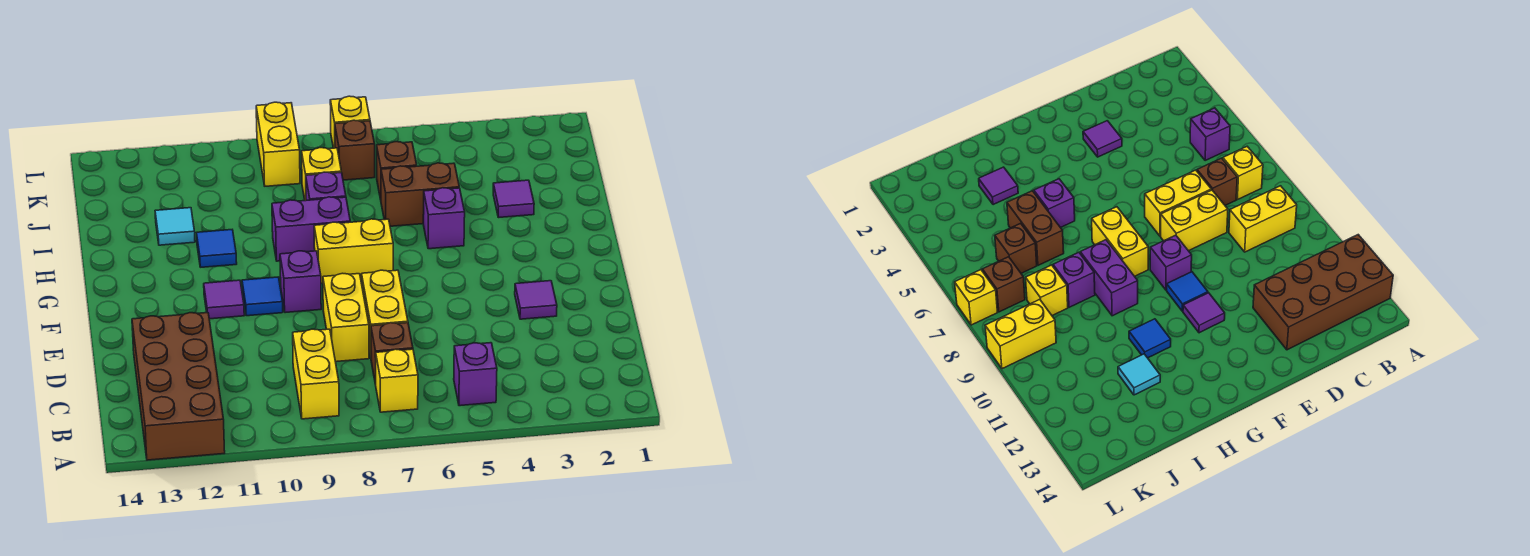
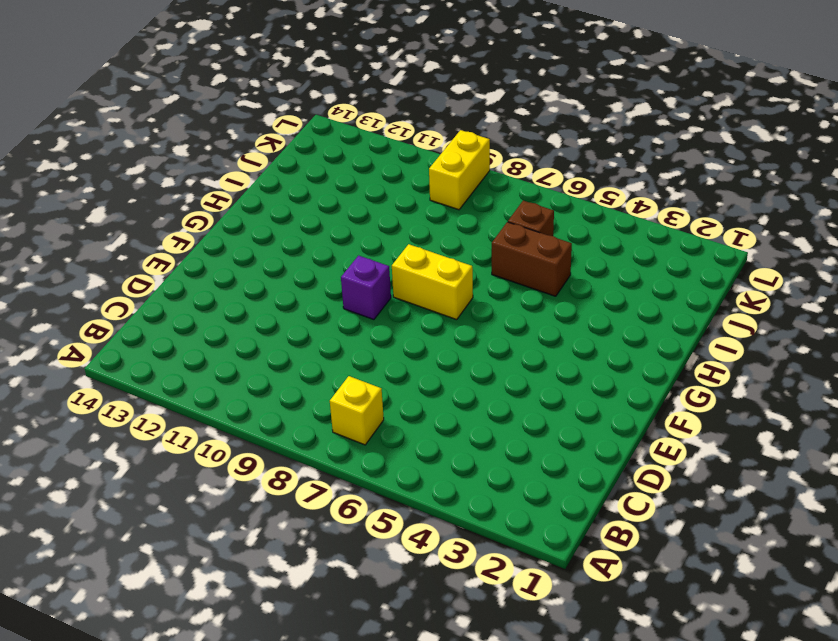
none -> brown brick A12:D13 level 1
none -> purple brick B5 level 1
none -> yellow brick B9:C9 level 1

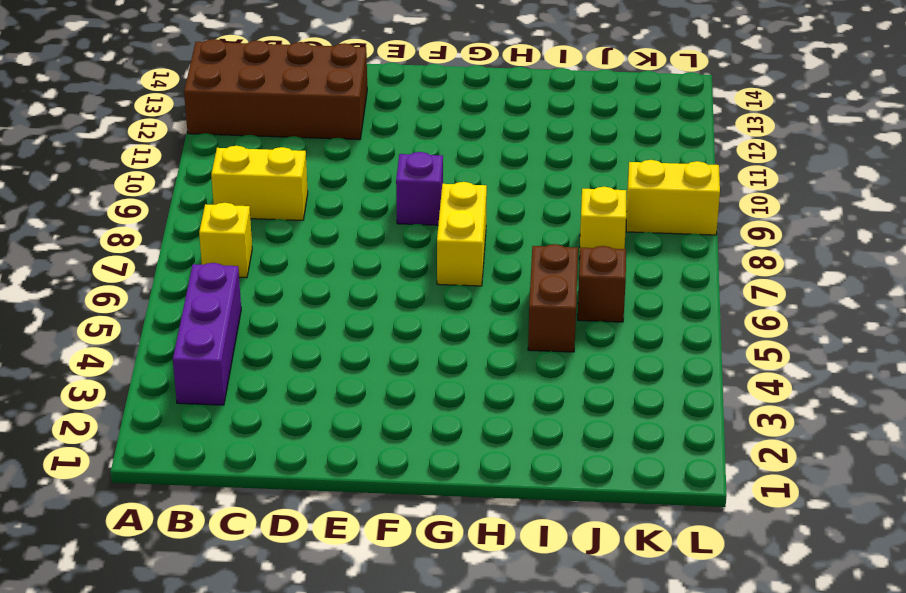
purple brick B3:B5 level 1 -> purple brick B5 level 1
none -> brown brick C7 level 1
none -> yellow brick D7:E7 level 1
none -> yellow brick D8:E8 level 1

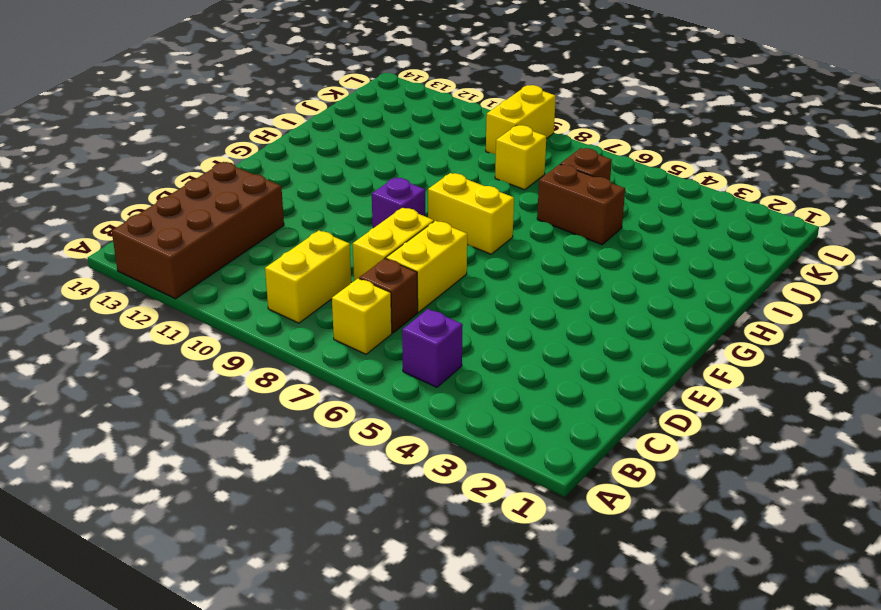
none -> purple tile E3 level 1
none -> blue tile F10 level 1
none -> purple tile F11 level 1

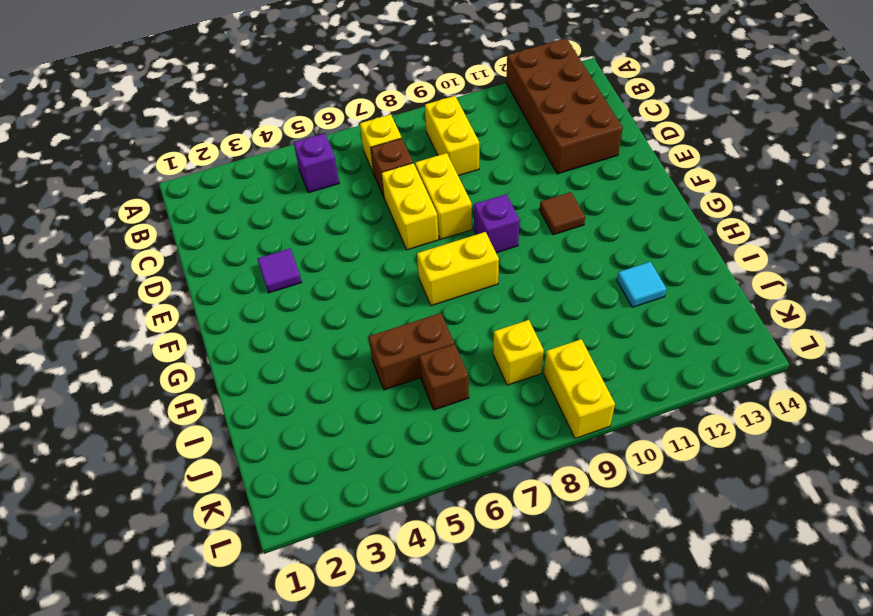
brown tile F11 level 1 -> purple tile F11 level 1
none -> blue tile F10 level 1
none -> purple brick H5 level 1
none -> purple brick H8:H9 level 1

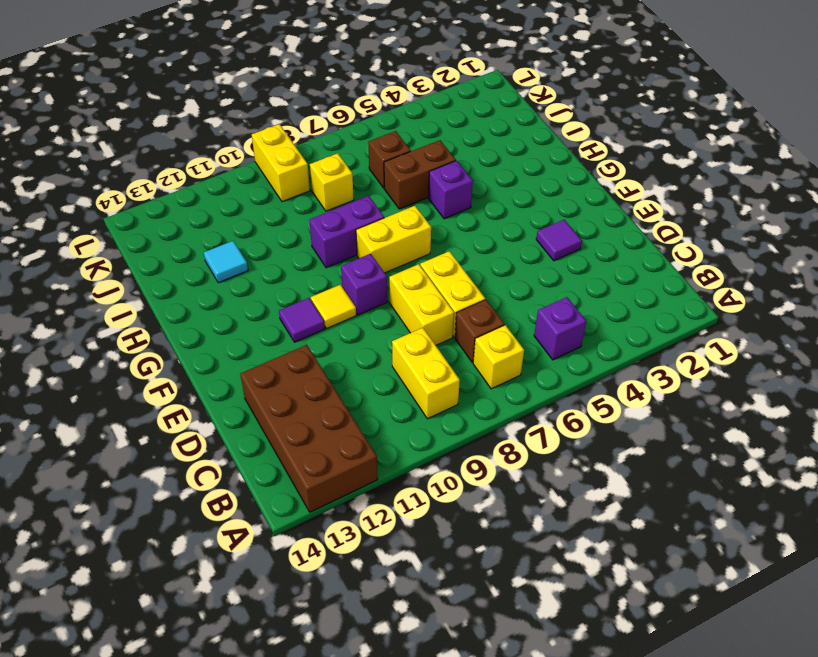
yellow tile F10 level 1 -> blue tile F10 level 1
none -> blue tile H11 level 1
none -> purple tile I3 level 1
none -> purple brick I8 level 1

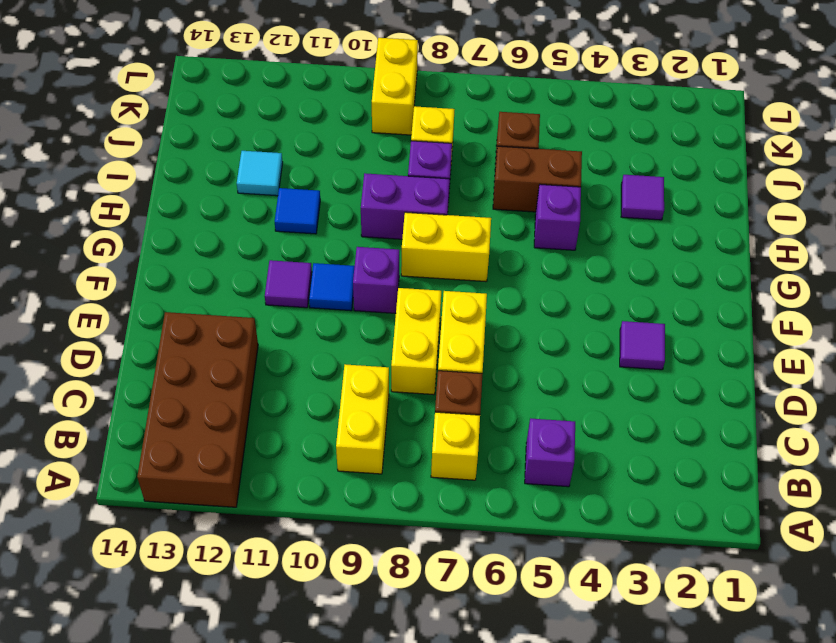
none -> brown brick K7 level 1
none -> yellow brick L7 level 1

